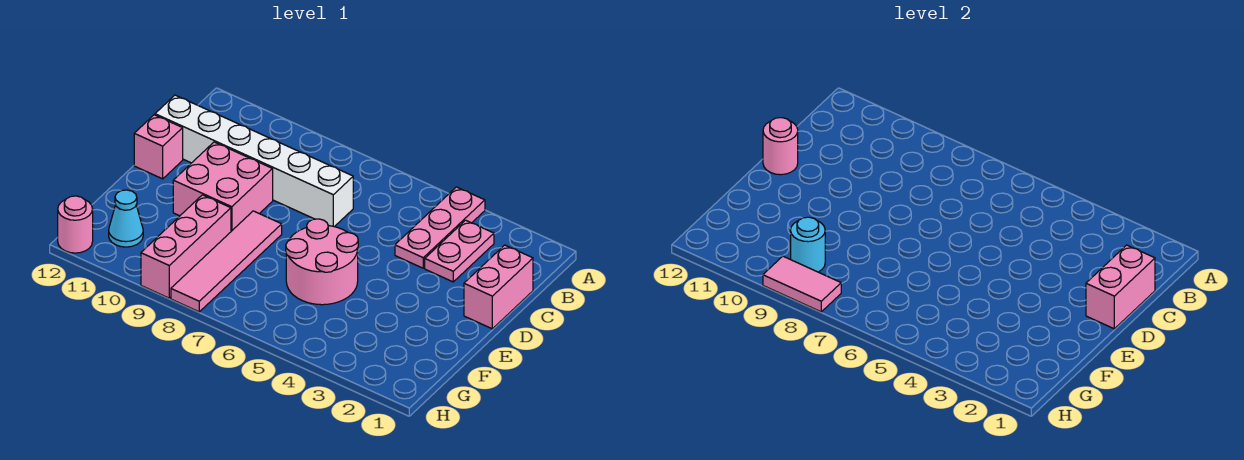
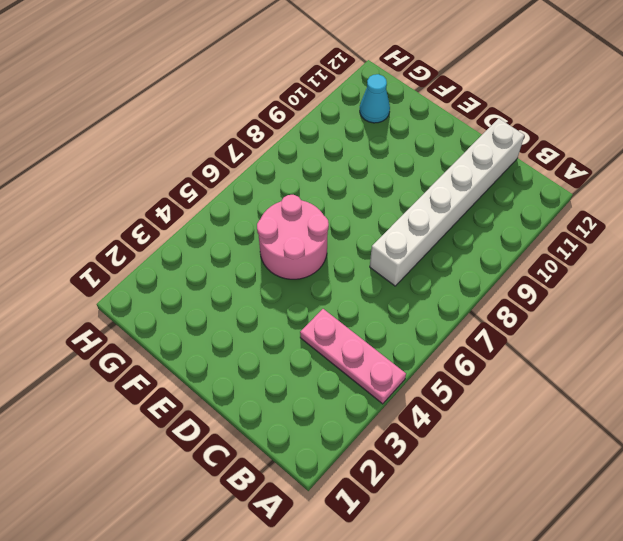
none -> pink plate B3:C3 level 1
none -> pink brick C1:D1 level 1
none -> pink brick D9:E10 level 1

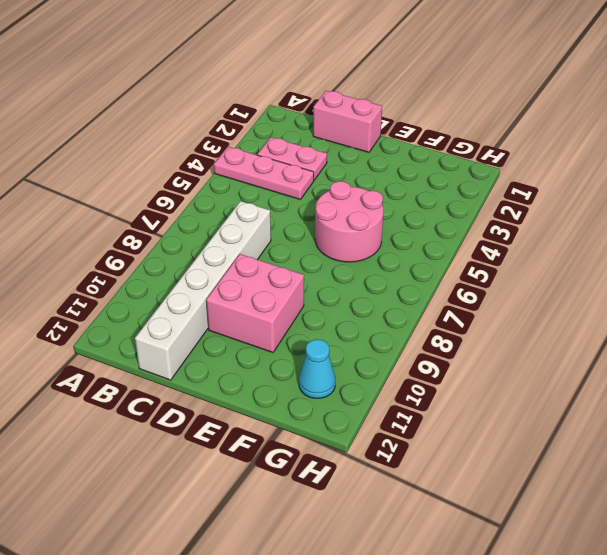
none -> pink brick D12 level 1
none -> pink tile E8:H8 level 1
none -> pink brick F9:H9 level 1

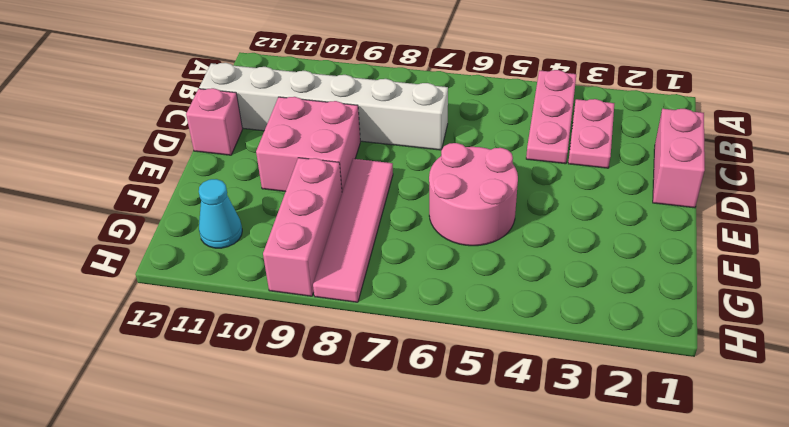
none -> pink round brick H12 level 1
none -> pink brick C1:D1 level 2
none -> pink round brick D12 level 2

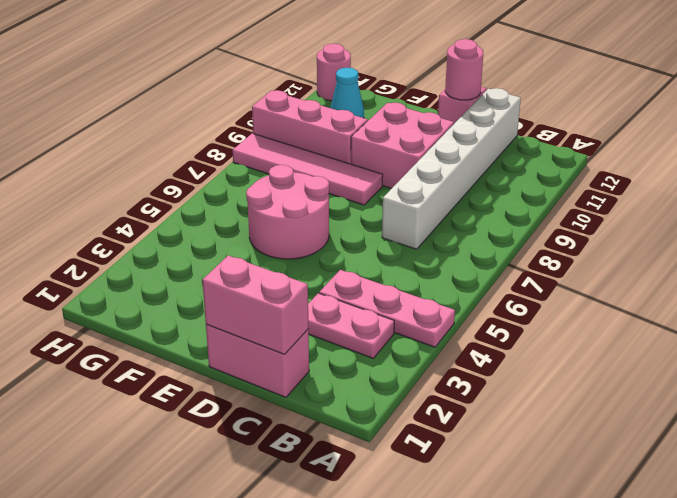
none -> cyan round brick G9 level 2
none -> pink tile H8:H9 level 2

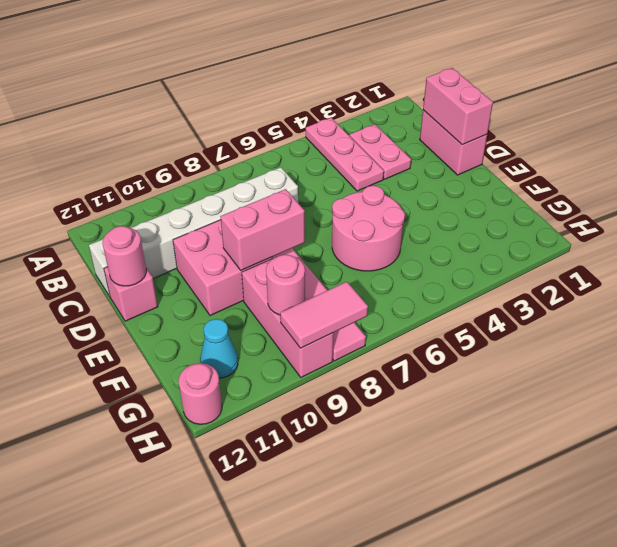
pink brick E8:E9 level 2 -> none
pink round brick G9 level 2 -> cyan round brick G9 level 2

